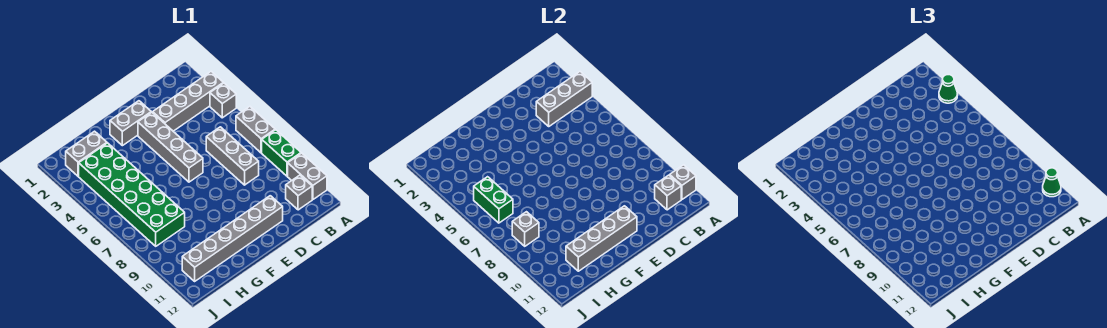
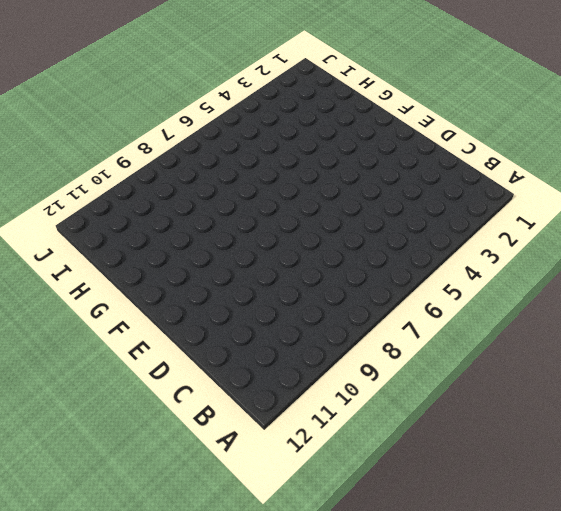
none -> grey brick A3:D3 level 1
none -> grey brick A4 level 1
none -> grey brick A6:A7 level 1

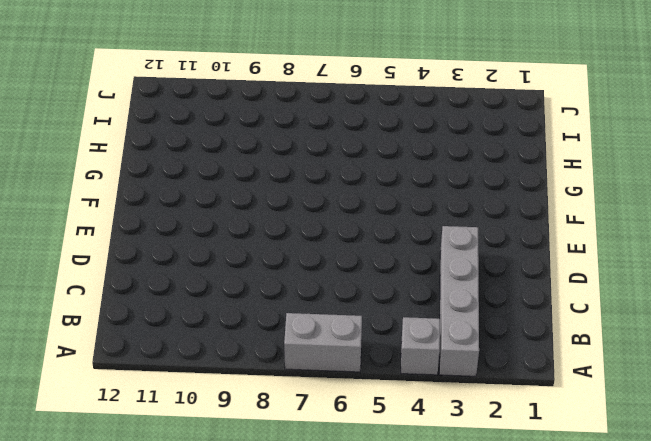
none -> green brick A8:A9 level 1
none -> grey brick A10:A11 level 1
none -> grey brick B11 level 1

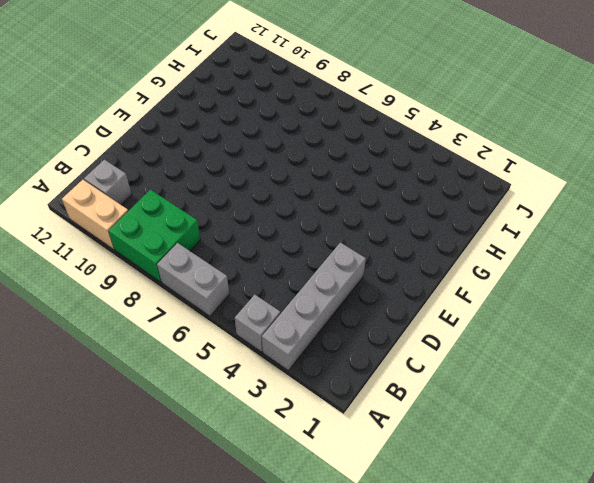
green brick A8:B9 level 1 -> green brick A8:A9 level 1
tan brick A10:A11 level 1 -> grey brick A10:A11 level 1
none -> grey brick C6:C8 level 1
none -> grey brick D11:I11 level 1
none -> grey brick E2:F2 level 1

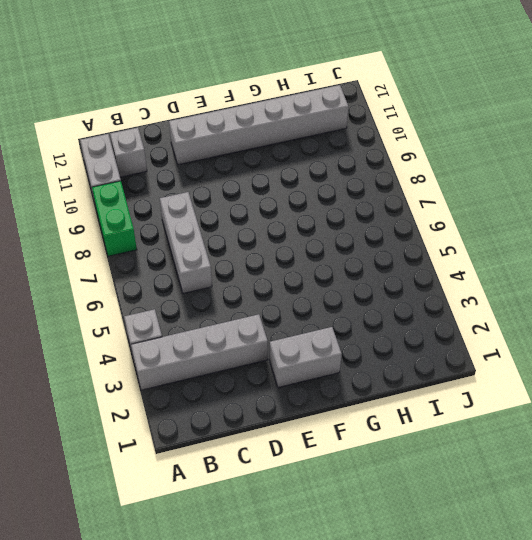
none -> grey brick A6:A7 level 1
none -> grey brick E3:E6 level 1
none -> grey brick H2:I2 level 1

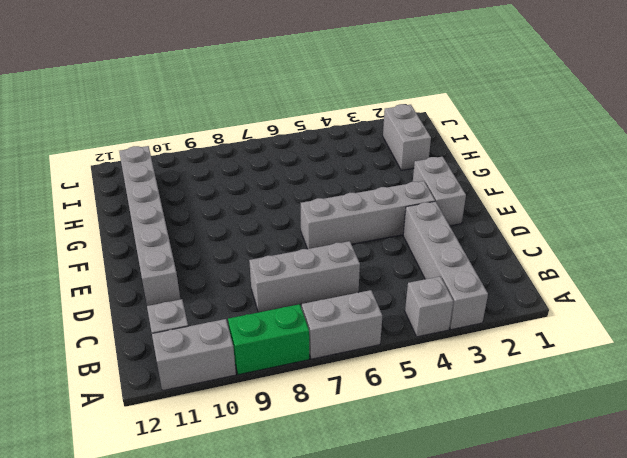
none -> green brick H3:I8 level 1
none -> grey brick A3:C3 level 2
none -> grey brick A11 level 2

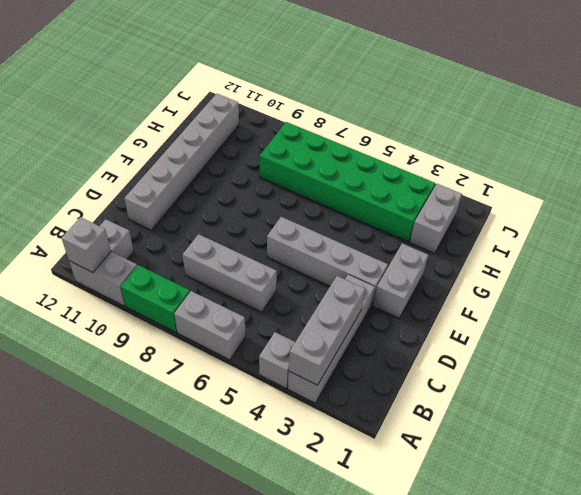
none -> grey brick B11 level 2
none -> grey brick E11:H11 level 2
none -> green brick I5:I6 level 2

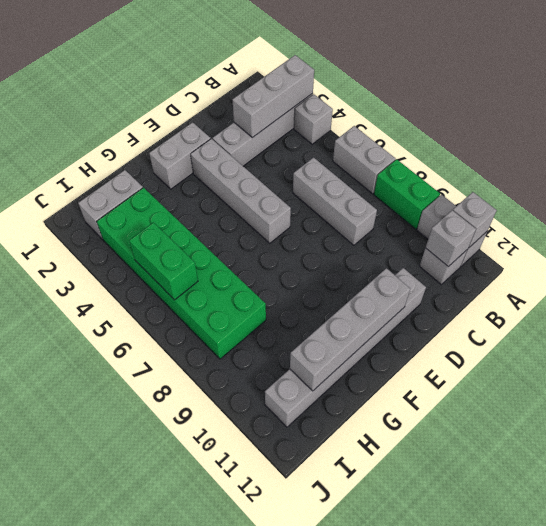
none -> grey brick I8 level 2
none -> green cone A3 level 3
none -> green cone A11 level 3

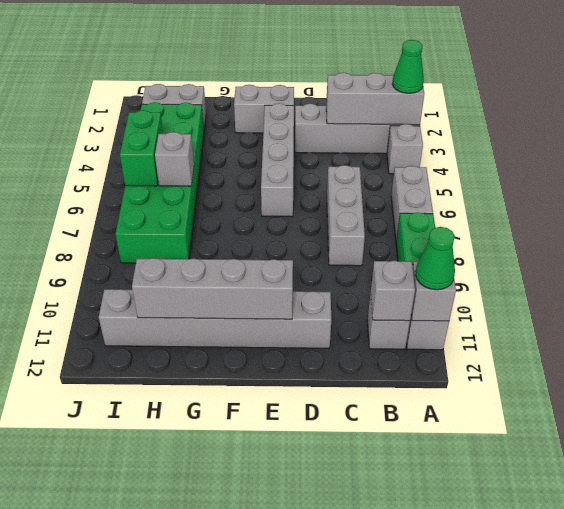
grey brick H6 level 2 -> grey brick I8 level 2

